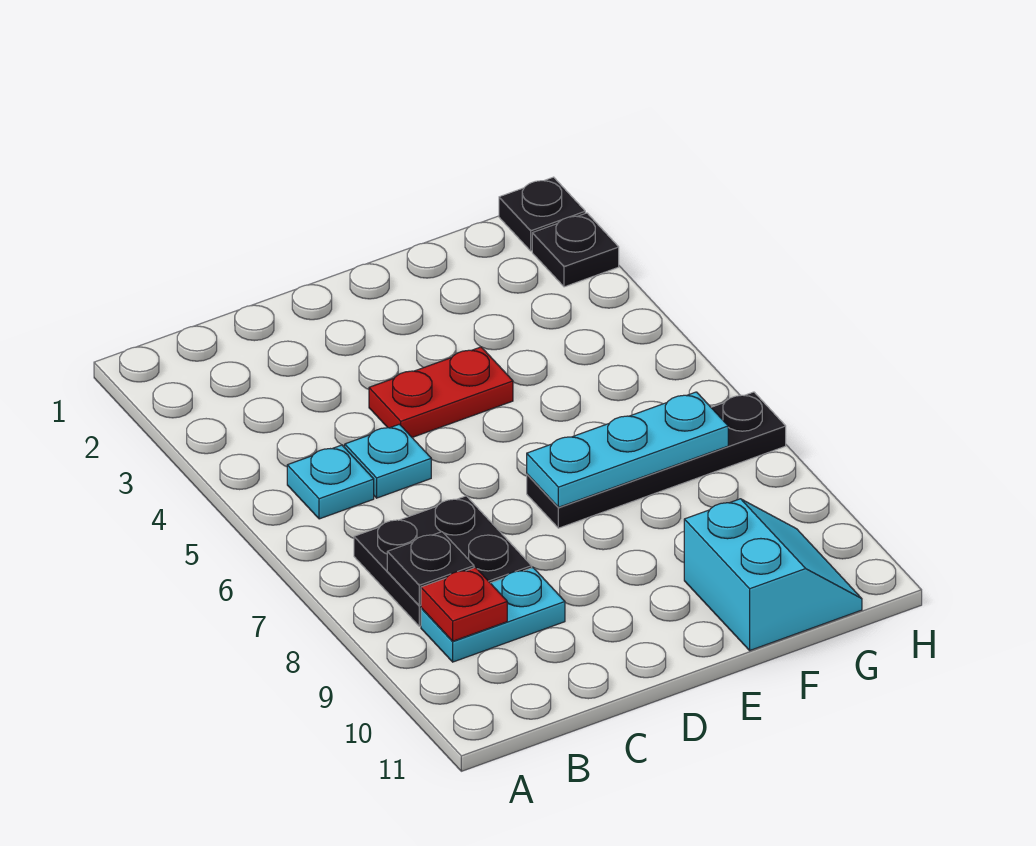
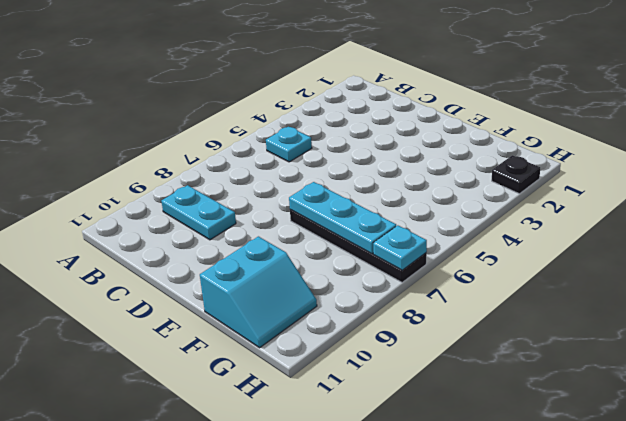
cyan plate H7 level 2 -> cyan plate C5 level 1
none -> black plate B7:C8 level 1
none -> red plate D4:E4 level 1
none -> black plate H1 level 1

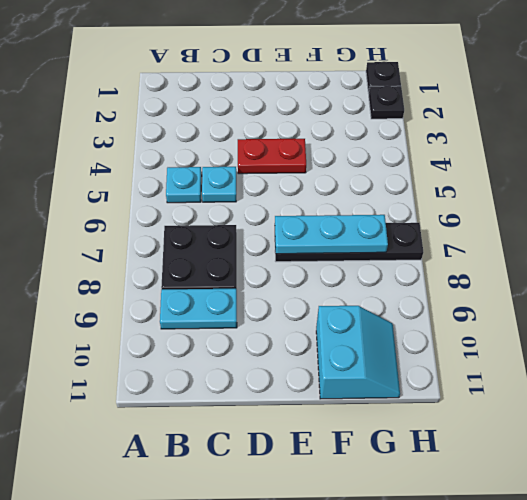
none -> black plate B8 level 2
none -> red plate B9 level 2

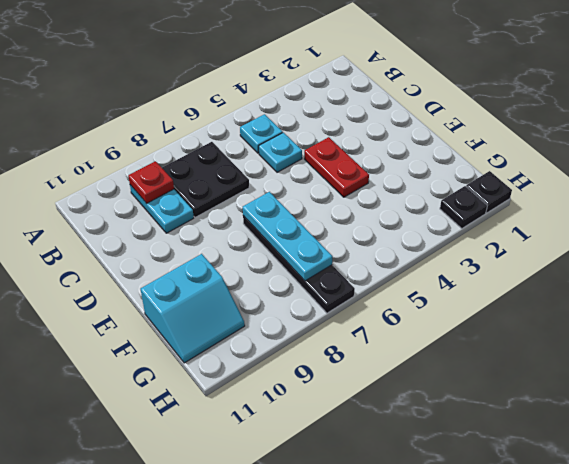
none -> black plate B8 level 2

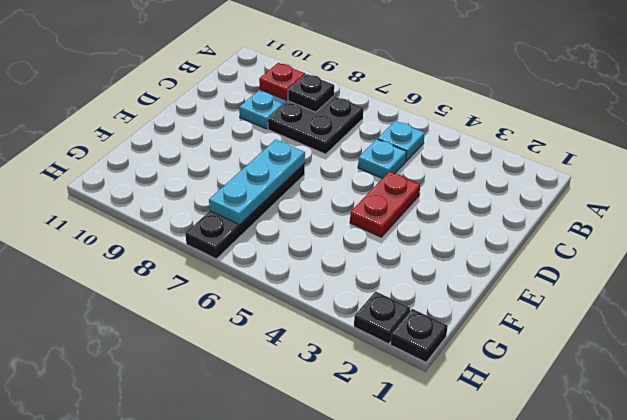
none -> cyan slope F10:G11 level 1 top F

